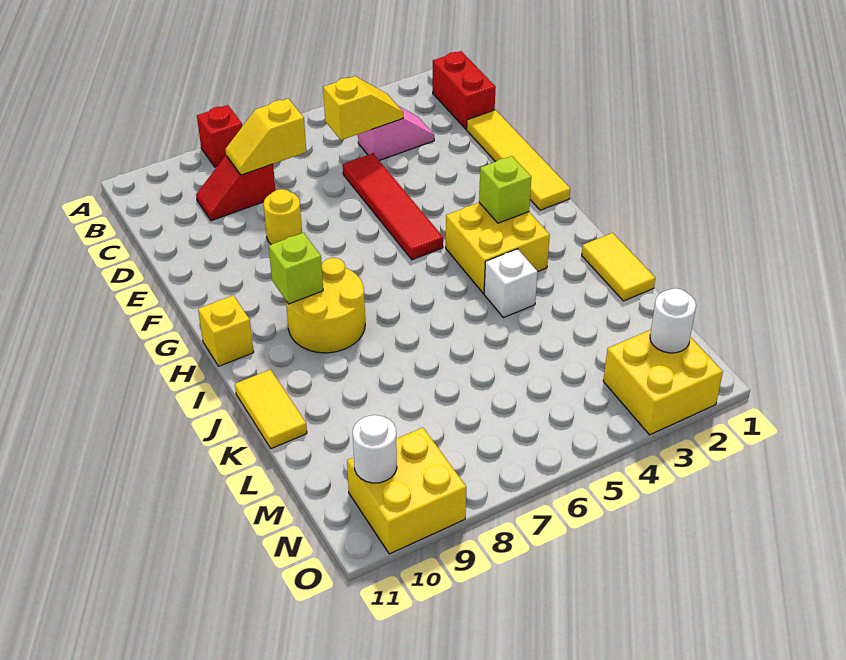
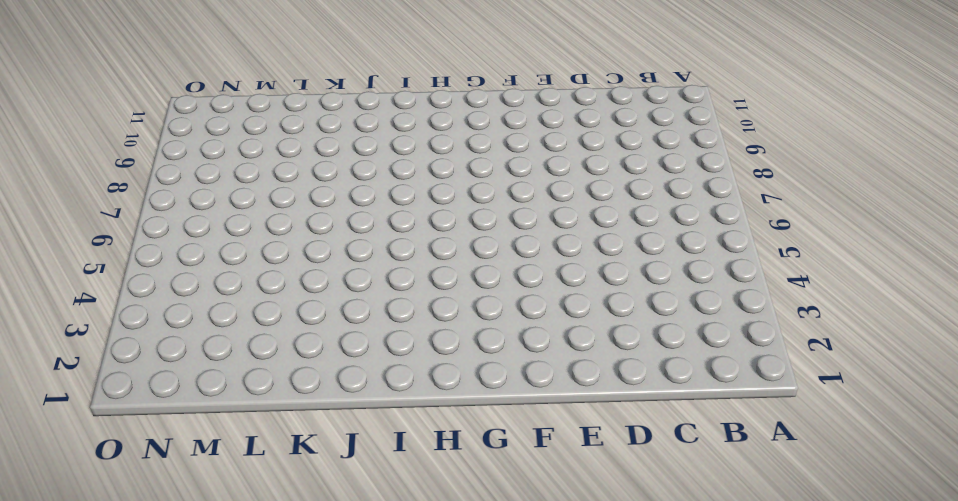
none -> red brick A8 level 1
none -> red brick B1:C1 level 1
none -> pink slope C3:C4 level 1 top 4

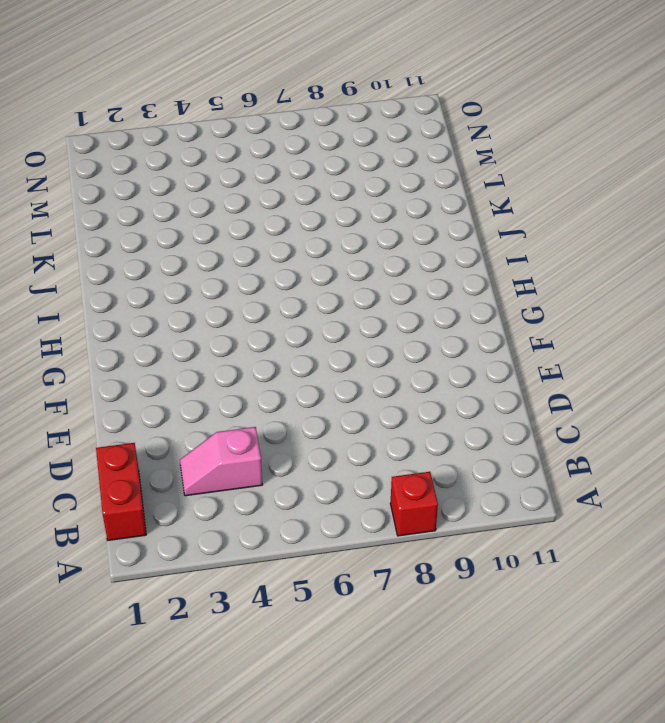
none -> red slope C8:C9 level 1 top 8
none -> yellow tile D1:G1 level 1
none -> red tile D5:G5 level 1

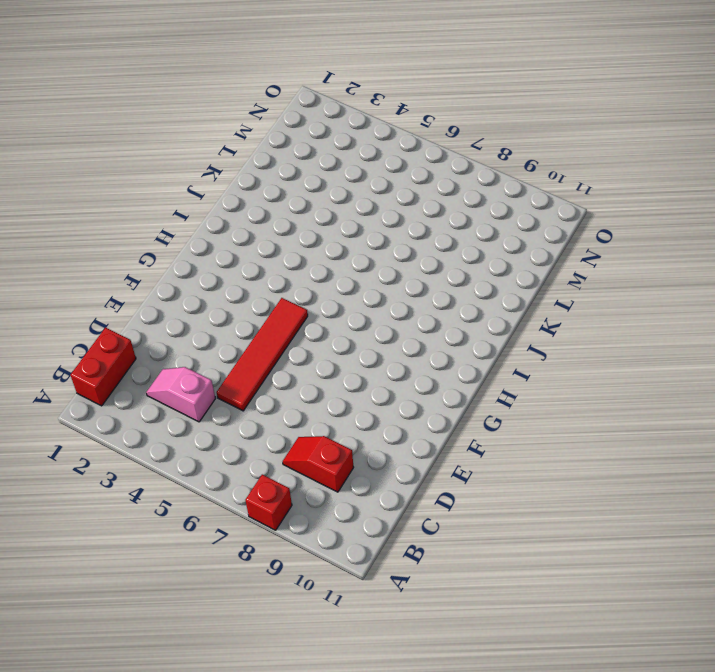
red slope C8:C9 level 1 top 9 -> red slope C8:C9 level 1 top 8
none -> yellow tile D1:G1 level 1
none -> yellow round brick E8 level 1
none -> yellow brick H3:I4 level 1

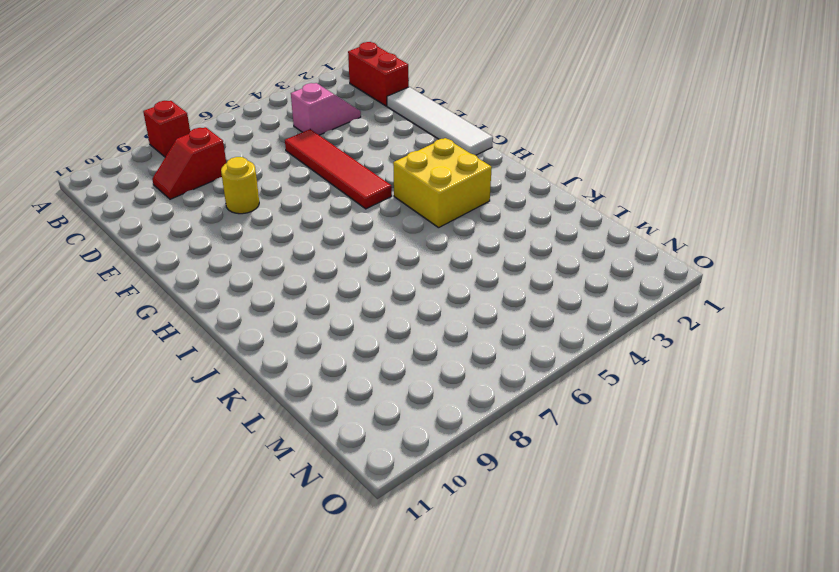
white tile D1:G1 level 1 -> yellow tile D1:G1 level 1
none -> yellow round brick H8:I9 level 1
none -> yellow brick H11 level 1
none -> yellow tile J1:K1 level 1

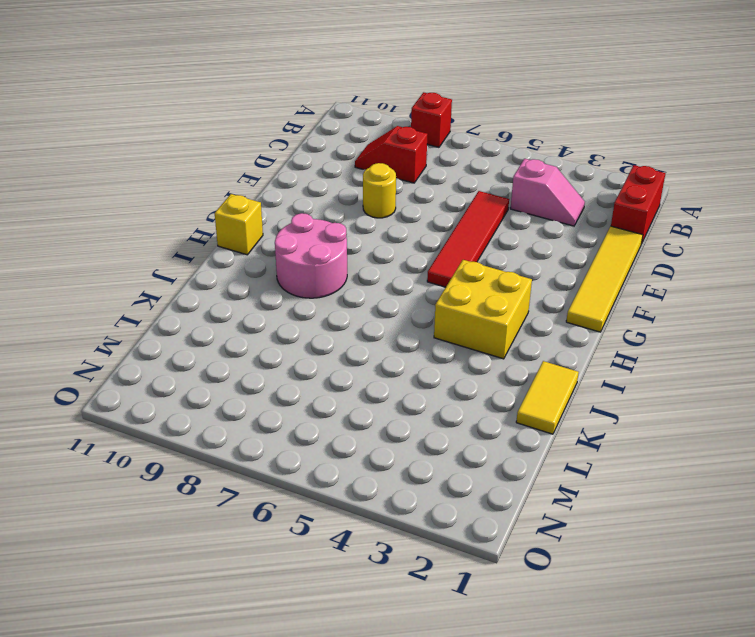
pink round brick H8:I9 level 1 -> yellow round brick H8:I9 level 1
none -> white brick J4 level 1
none -> yellow tile J11:K11 level 1
none -> yellow brick N2:O3 level 1

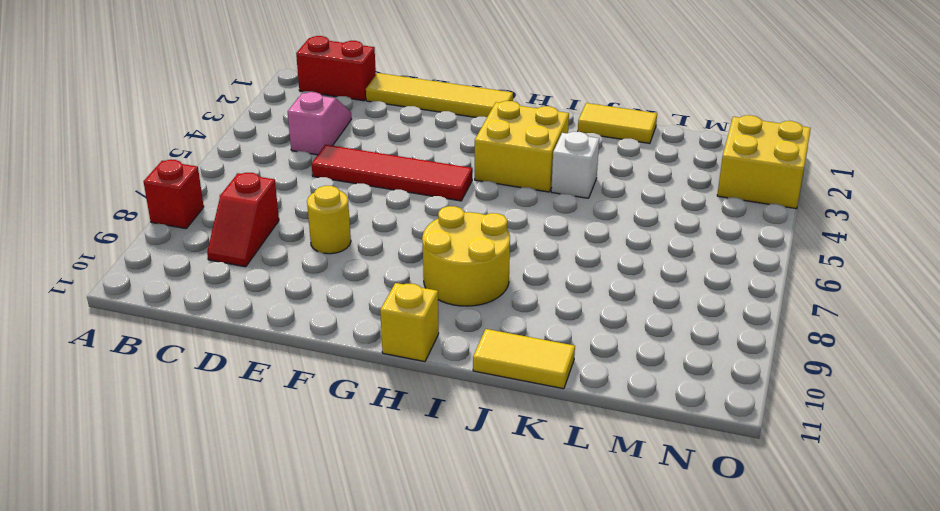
none -> yellow brick N9:O10 level 1
none -> yellow slope C4:C5 level 2 top 5
none -> yellow slope C7:C8 level 2 top 7

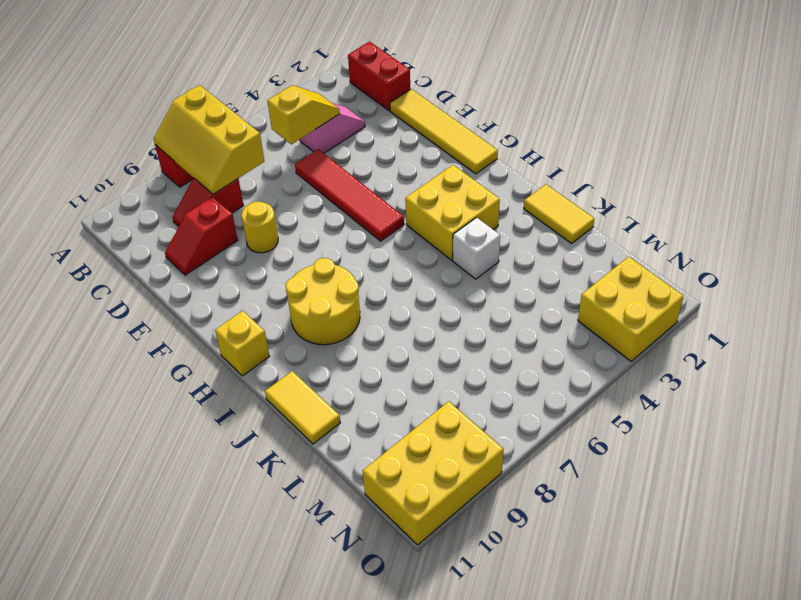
yellow slope A7:C8 level 2 top 7 -> yellow slope C7:C8 level 2 top 7
red slope D9:D10 level 1 top 9 -> none
yellow brick N9:O11 level 1 -> yellow brick N9:O10 level 1
none -> lime brick H3 level 2
none -> lime brick H9 level 2
none -> white round brick N2 level 2

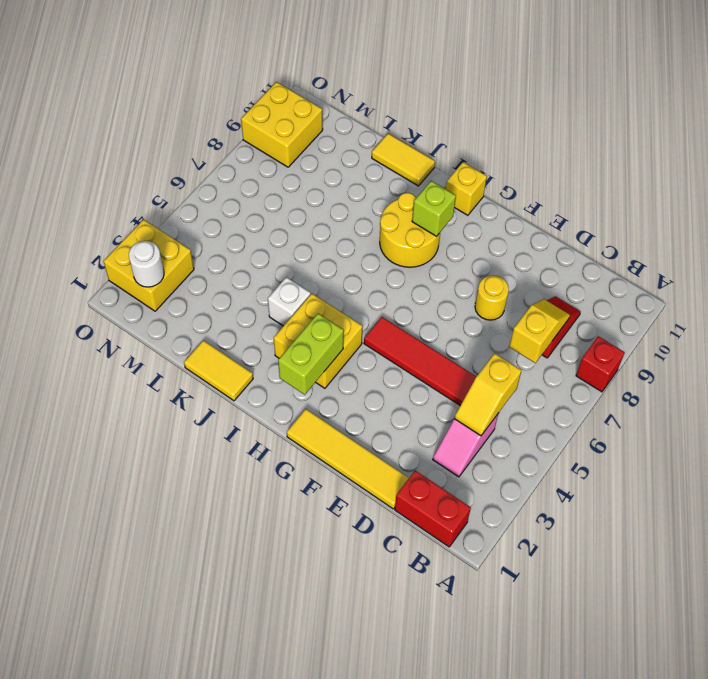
lime brick H2:H3 level 2 -> lime brick H3 level 2
none -> white round brick N10 level 2

